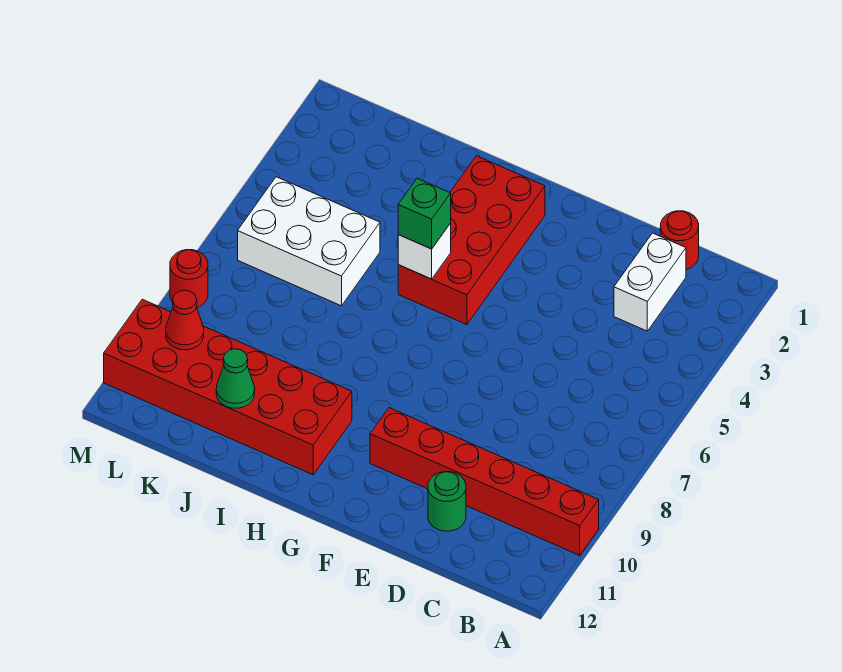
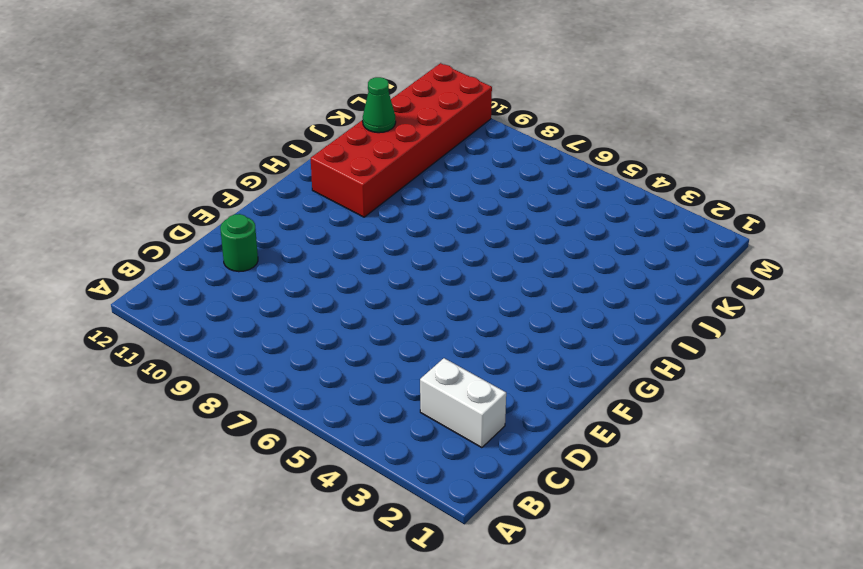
none -> red brick A10:F10 level 1
none -> red round brick C1 level 1
none -> red brick G2:H5 level 1

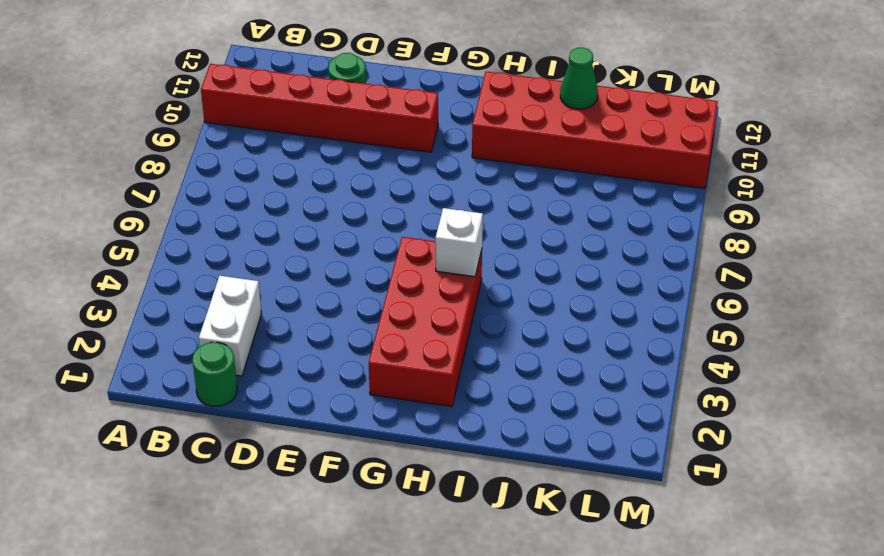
green round brick C1 level 1 -> red round brick C1 level 1
none -> white brick J5:L6 level 1
none -> red round brick M8 level 1
none -> red cone L10 level 2

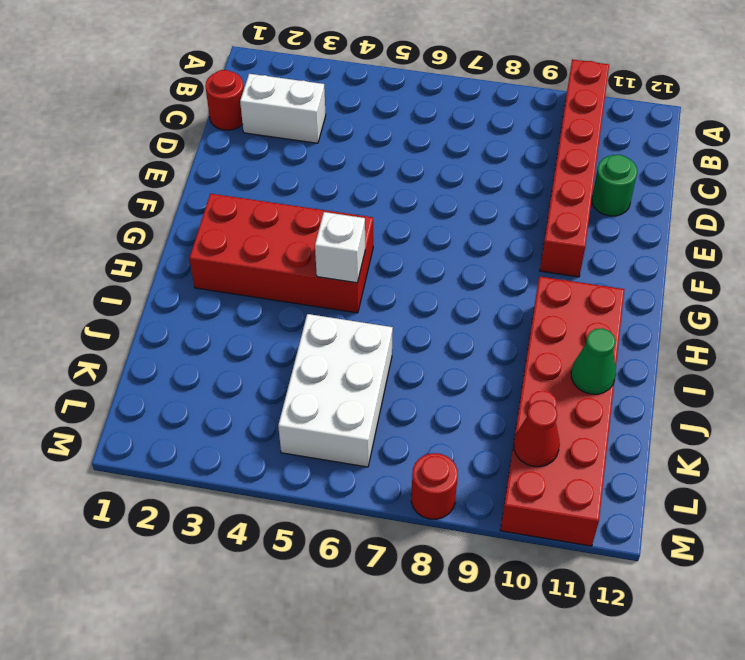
none -> green brick H5 level 3

